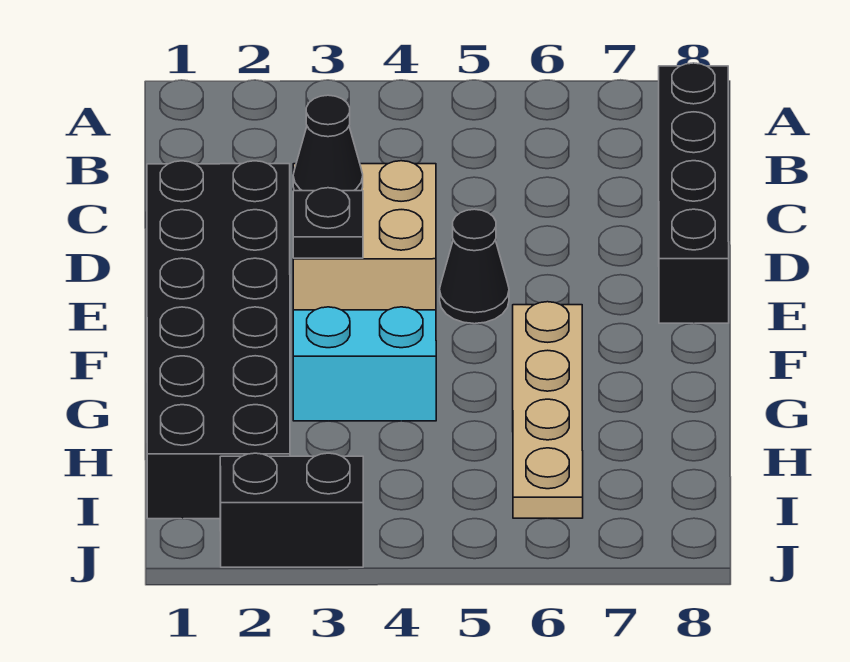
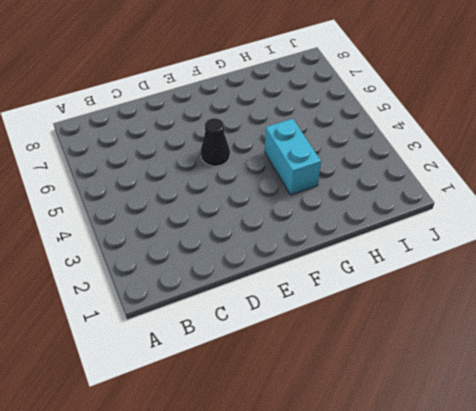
none -> black brick B8:E8 level 1
none -> black brick D1:I2 level 1

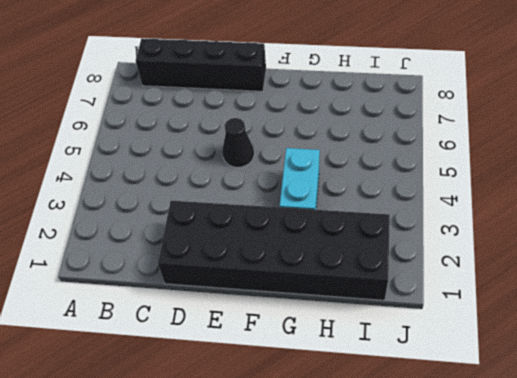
none -> tan brick D3:E4 level 1
none -> tan plate F6:I6 level 1

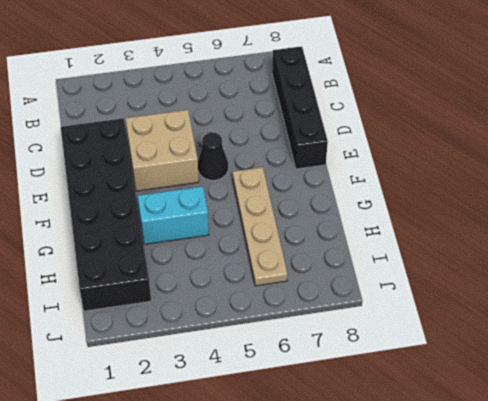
none -> black brick J2:J3 level 1
none -> black cone D3 level 2

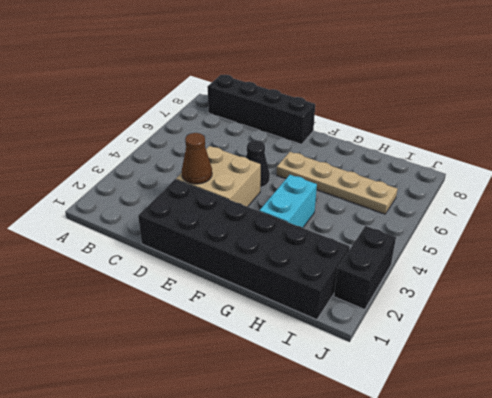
brown cone D3 level 2 -> black cone D3 level 2
none -> black plate E3 level 2

